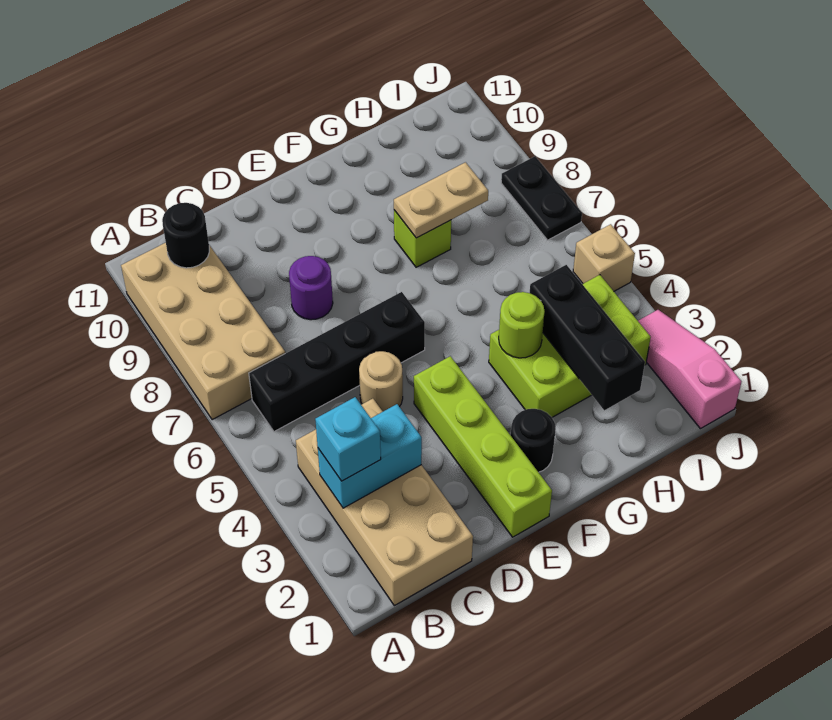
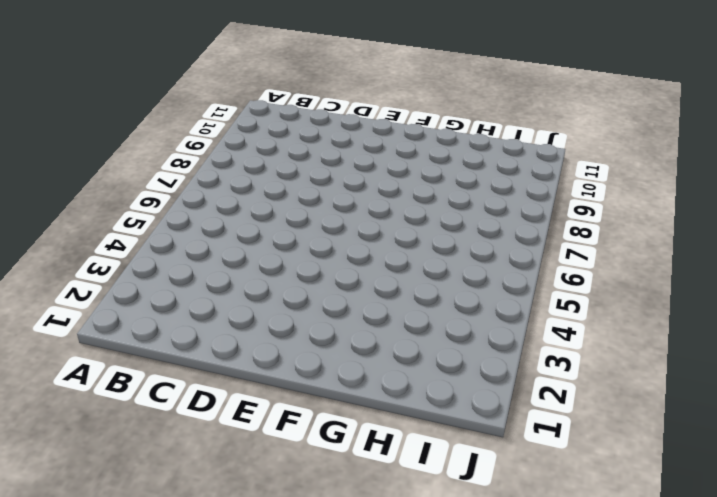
none -> tan brick A7:B10 level 1
none -> tan brick B1:C4 level 1
none -> black brick B6:E6 level 1

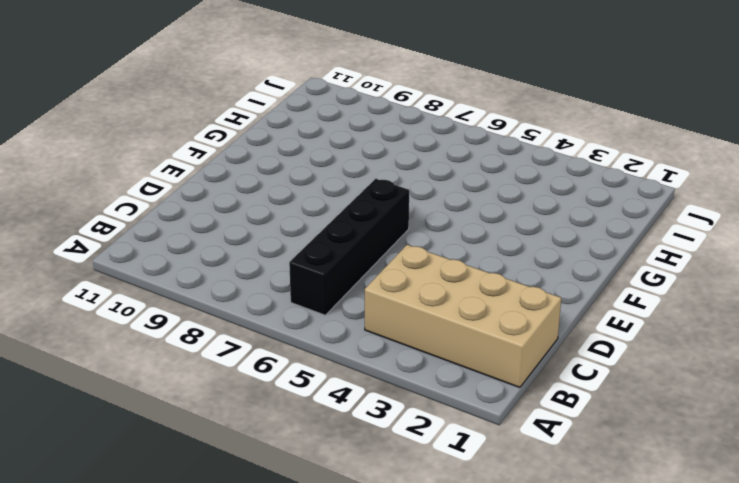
none -> tan brick A7:B10 level 1
none -> tan round brick D5 level 1
none -> purple round brick D8 level 1

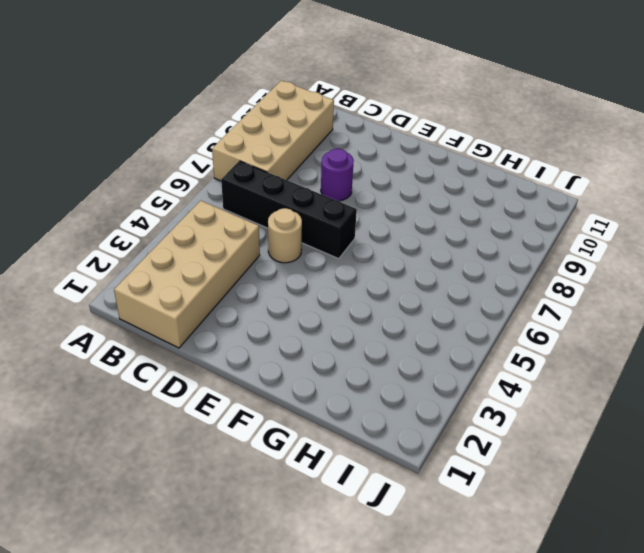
none -> lime brick E1:E4 level 1
none -> black round brick F2 level 1
none -> lime brick G3:I4 level 1

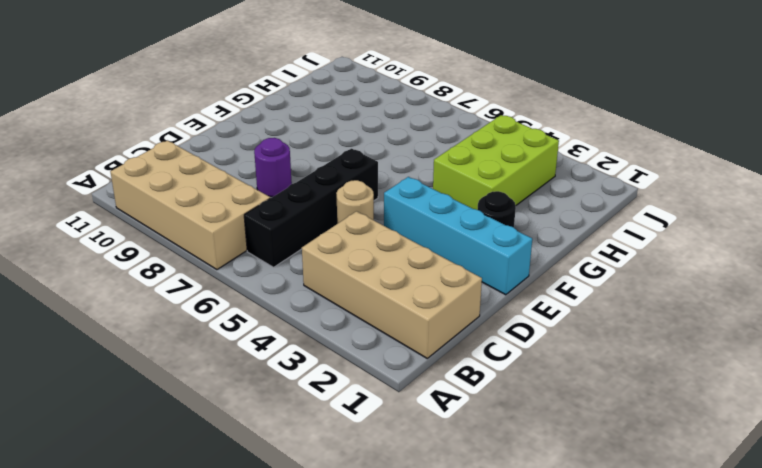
cyan brick E1:E4 level 1 -> lime brick E1:E4 level 1
none -> lime brick G8 level 1
none -> pink slope J1:J3 level 1 top 1
none -> tan brick J5 level 1

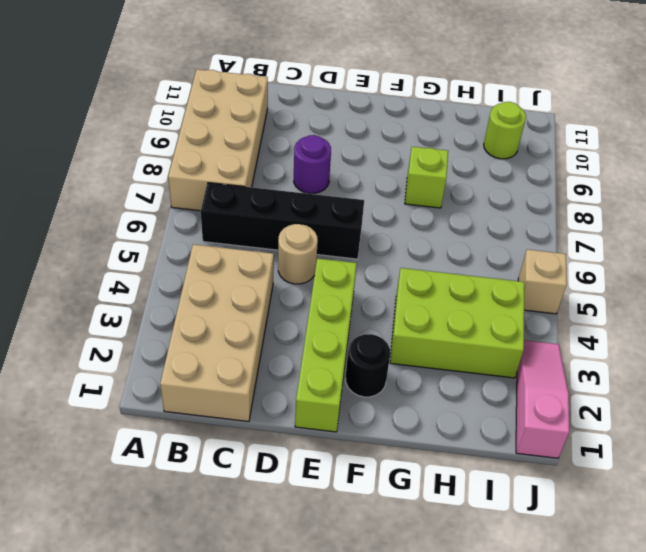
lime round brick I10 level 1 -> lime round brick G4 level 2
none -> black plate J7:J8 level 1
none -> cyan brick B3:C3 level 2
none -> black round brick B10 level 2

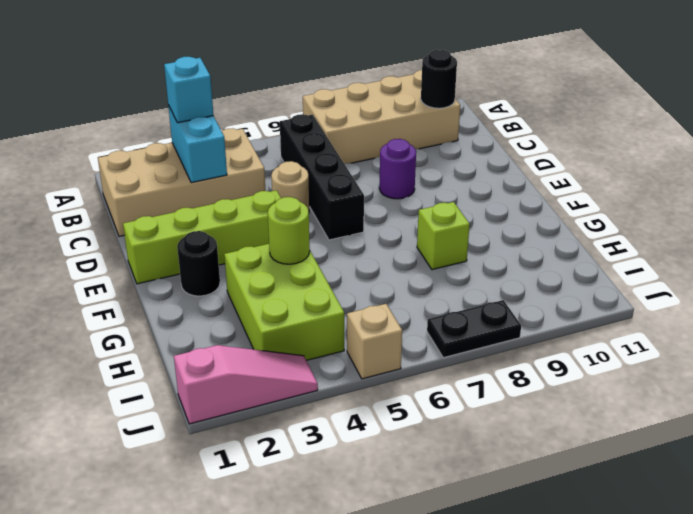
none -> tan plate G8:H8 level 2
none -> black brick H2:H4 level 2

